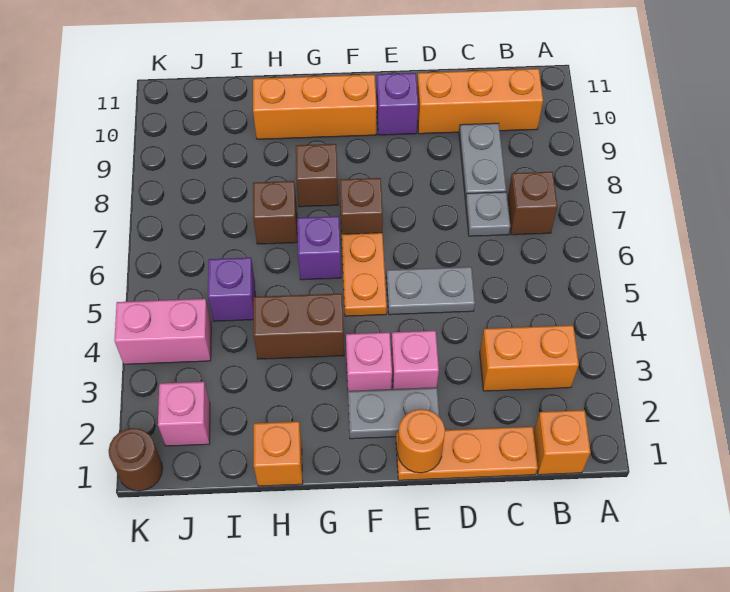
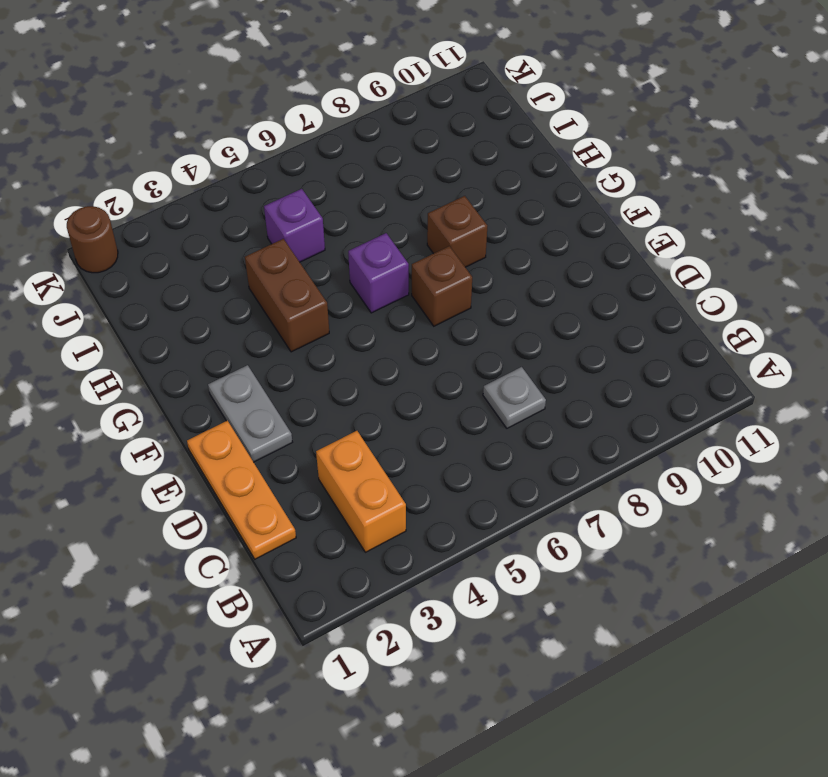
none -> orange brick B1 level 1
none -> brown brick B7 level 1
none -> orange brick B10:D10 level 1

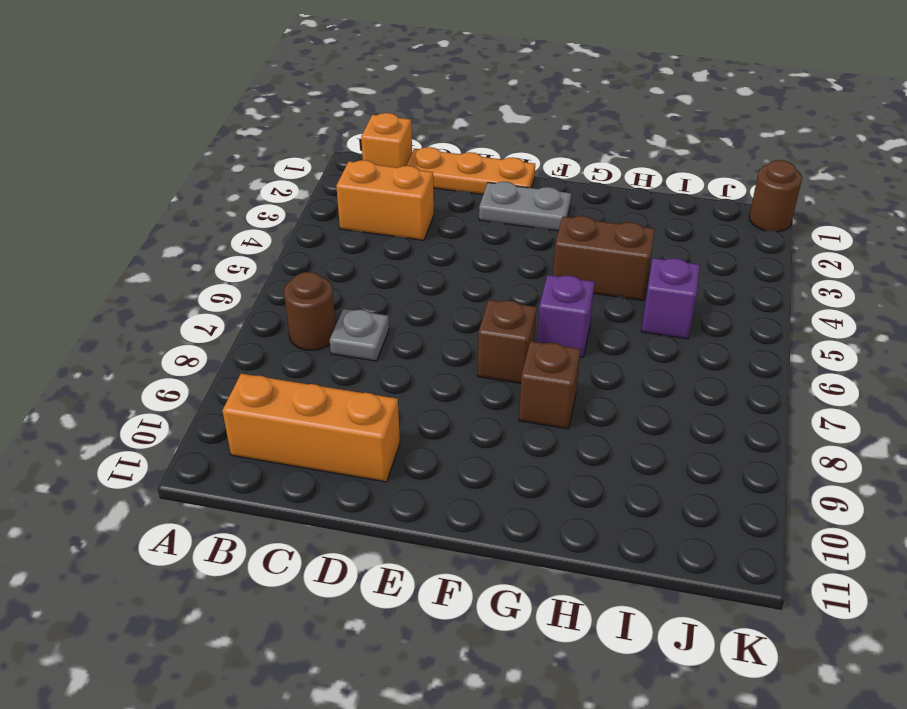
brown round brick B7 level 1 -> brown brick B7 level 1
none -> grey plate C8:C9 level 1
none -> grey plate D5:E5 level 1
none -> pink brick E3 level 1

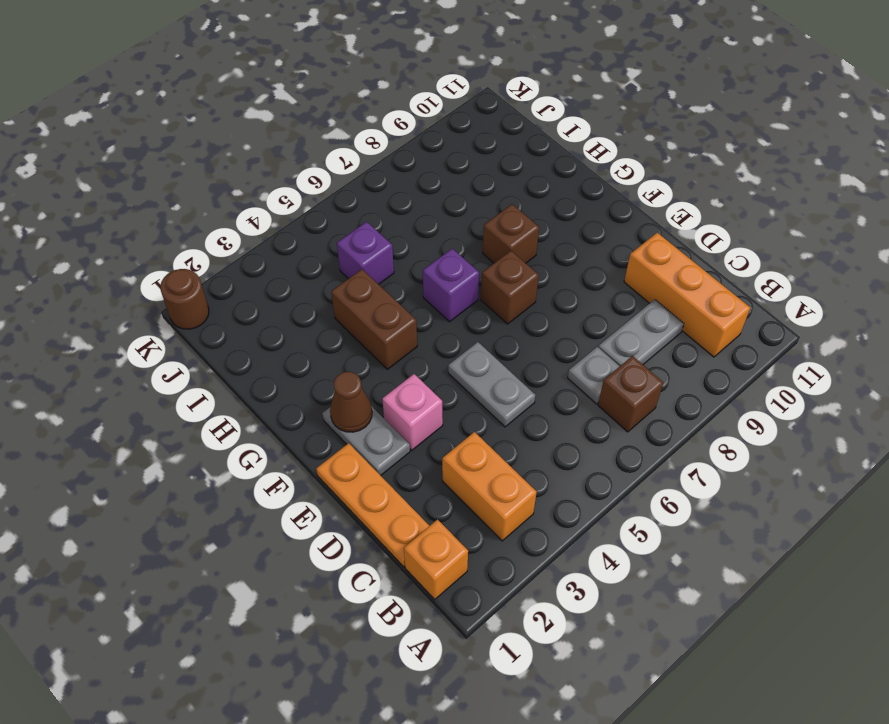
brown cone F2 level 2 -> none
none -> purple brick E10 level 1
none -> pink brick F3 level 1
none -> orange plate F5:F6 level 1

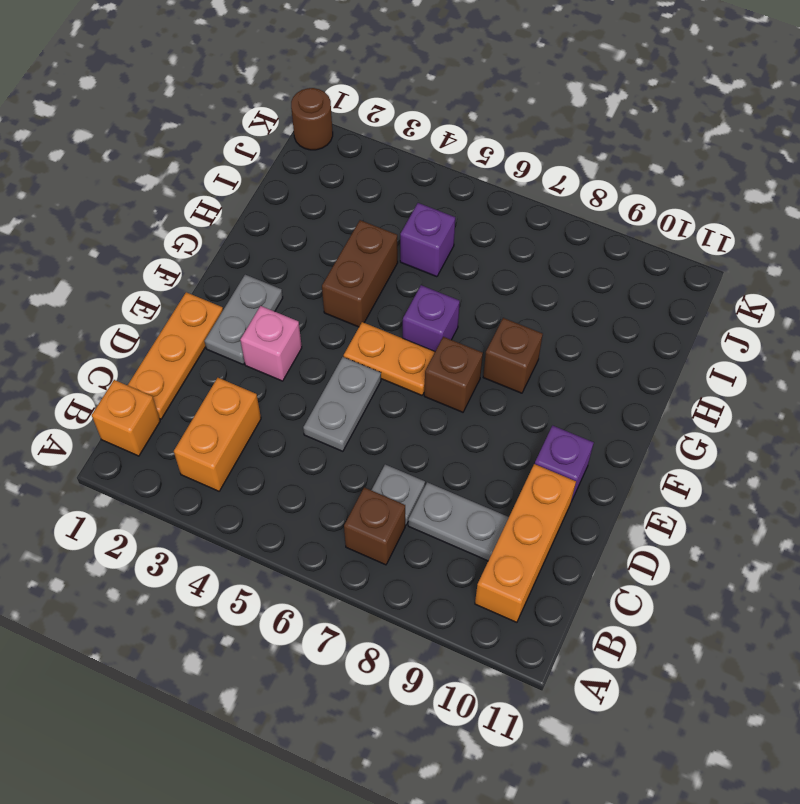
none -> pink brick F3 level 1
none -> orange brick F10:H10 level 1
none -> orange brick H1 level 1

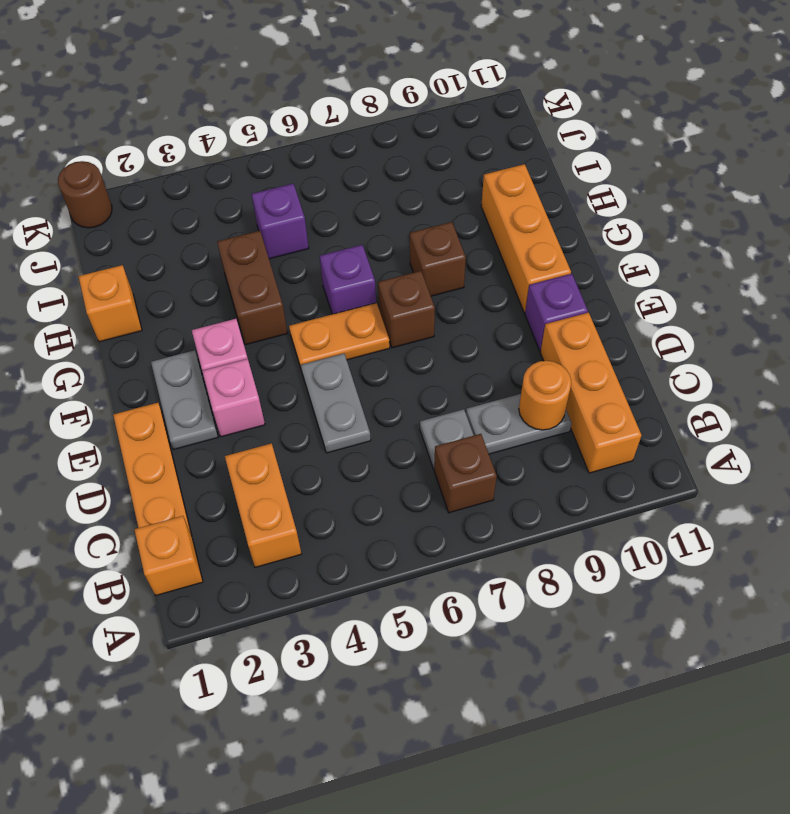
orange round brick C9 level 2 -> orange round brick E1 level 2
none -> brown brick H7 level 1
none -> pink brick J2 level 1
none -> pink brick J4:K4 level 1

